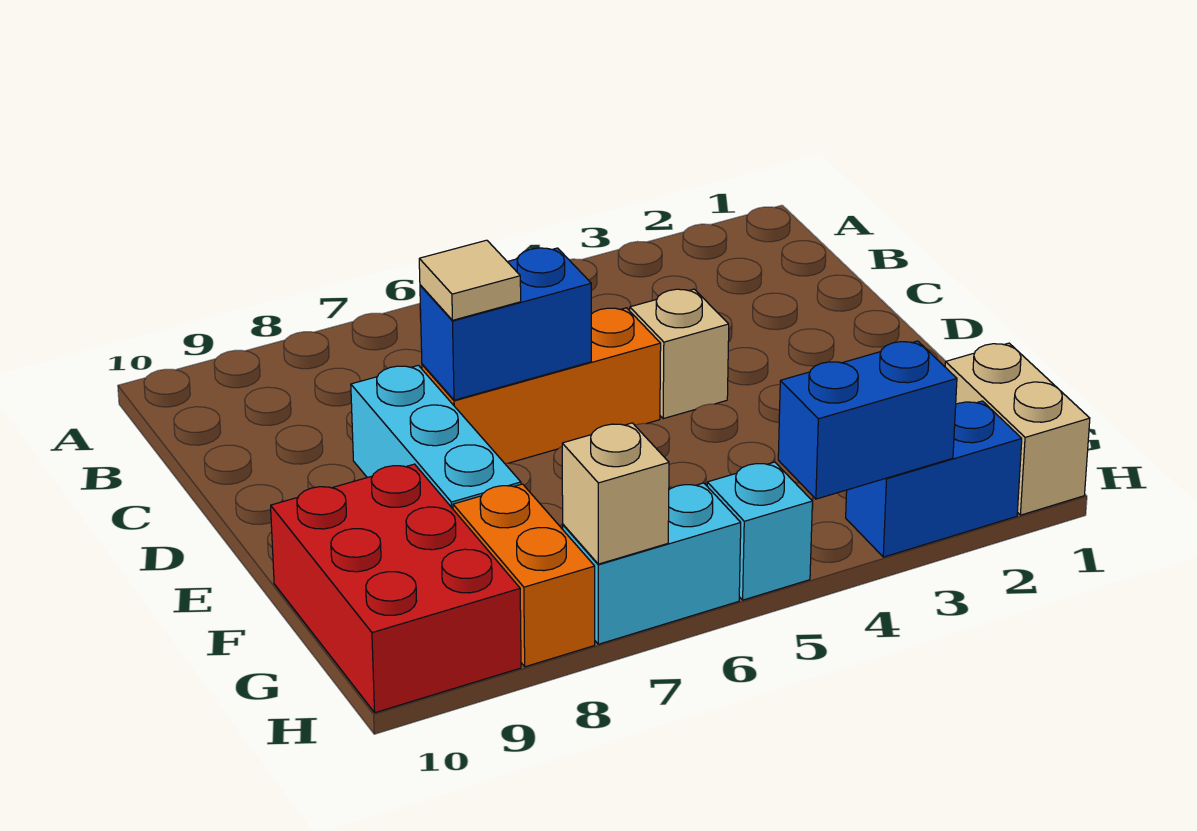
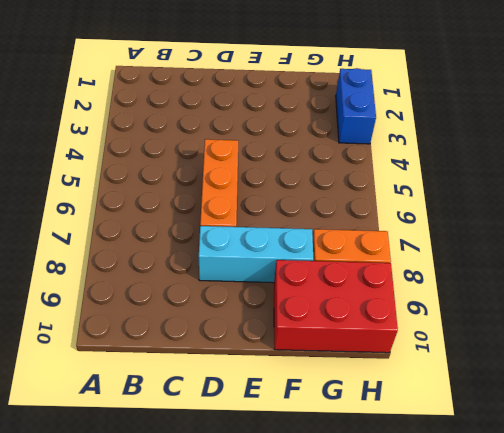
none -> tan brick D4 level 1
none -> tan brick G1:H1 level 1
none -> cyan brick H5 level 1

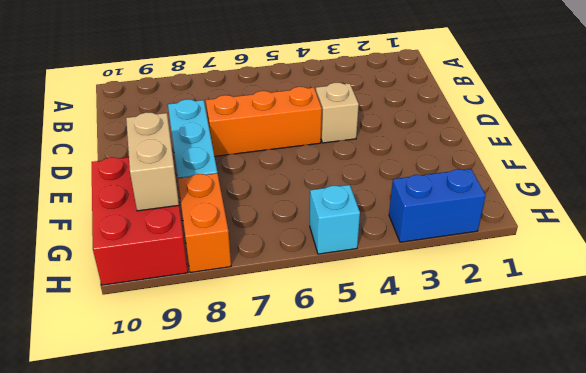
tan brick F9:G9 level 2 -> tan brick G1:H1 level 1
none -> cyan brick H6:H7 level 1
none -> blue brick D6:D7 level 2
none -> blue brick H3:H4 level 2

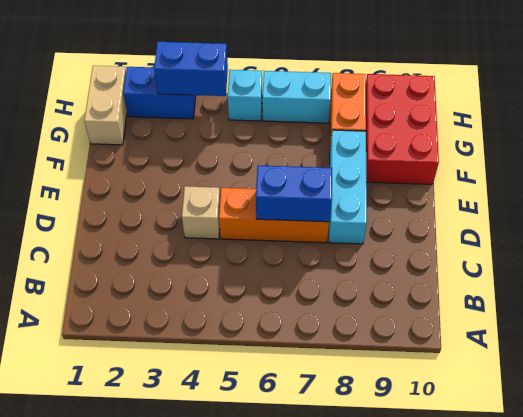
none -> tan brick H7 level 2
none -> tan tile D7 level 3

